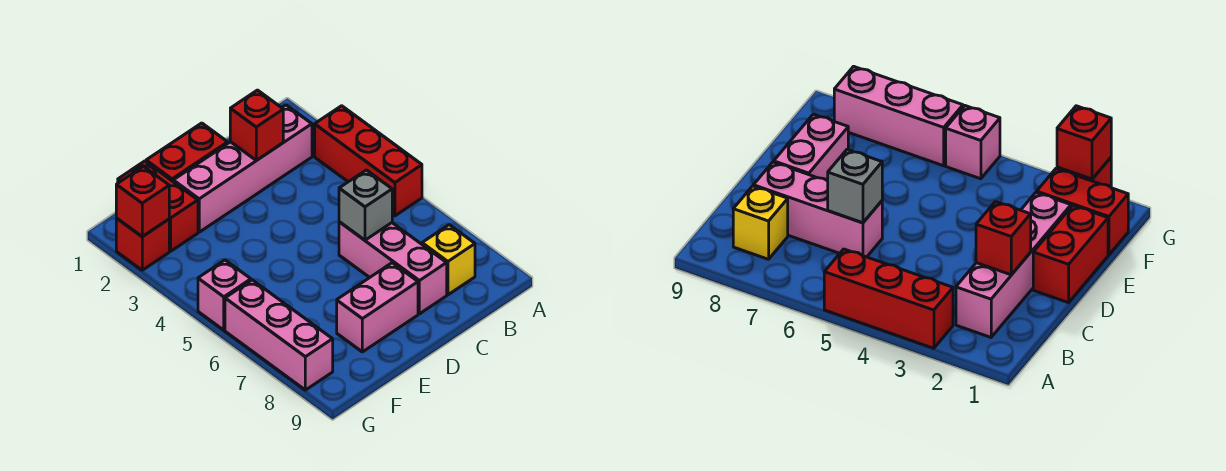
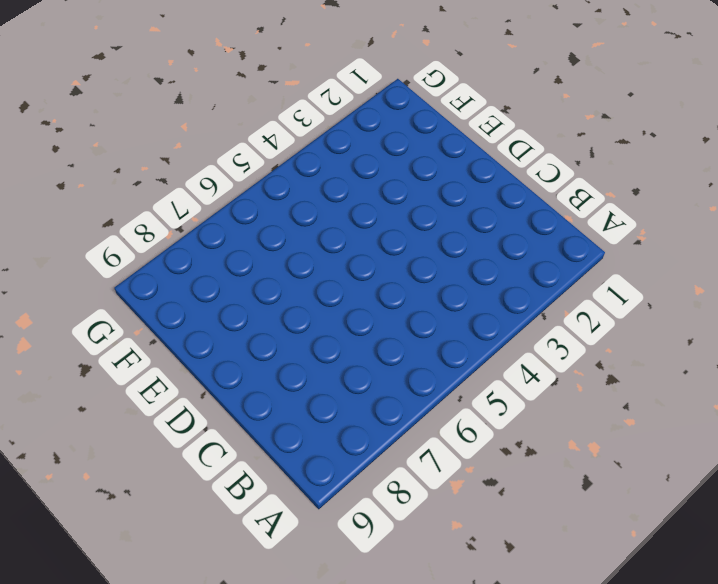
none -> red brick A3:A5 level 1
none -> pink brick B2:E2 level 1
none -> yellow brick B8 level 1

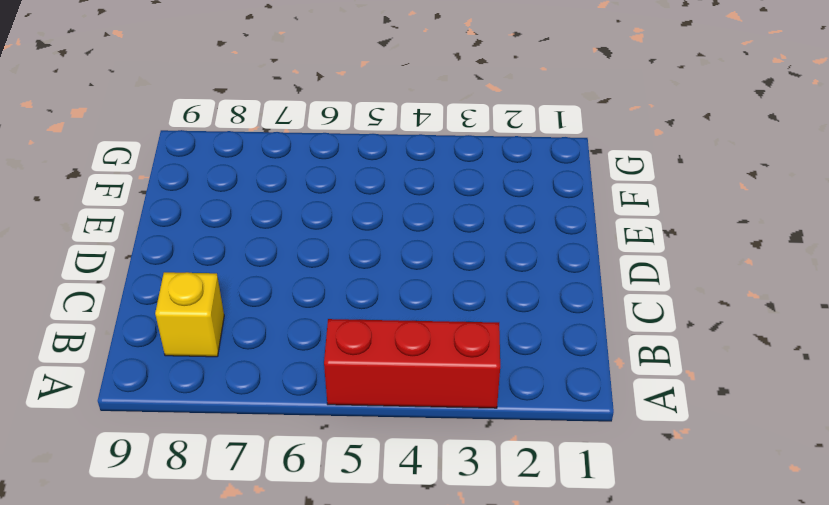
none -> pink brick B2:E2 level 1
none -> pink brick C6:C8 level 1
none -> red brick D1:E1 level 1

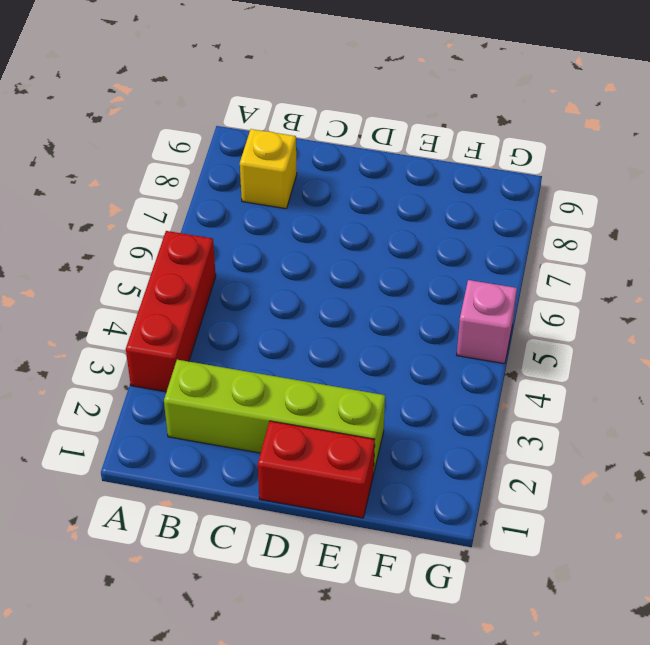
lime brick B2:E2 level 1 -> pink brick B2:E2 level 1
none -> pink brick C6:C8 level 1
none -> pink brick D8:E8 level 1
none -> red brick F1:F2 level 1

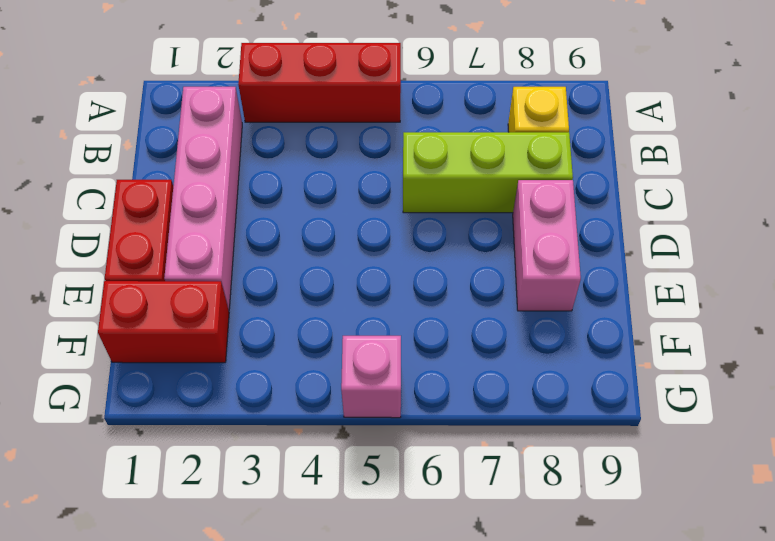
lime brick C6:C8 level 1 -> pink brick C6:C8 level 1
none -> red brick G2 level 1
none -> pink brick G6:G8 level 1
none -> red brick C2 level 2

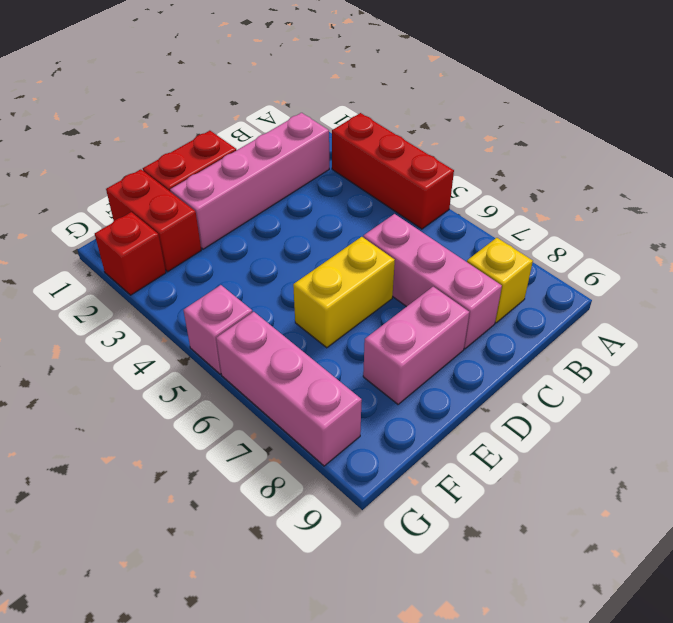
yellow brick D6:E6 level 1 -> none
none -> red brick C2 level 2
none -> grey brick C6 level 2
none -> red brick G2 level 2

